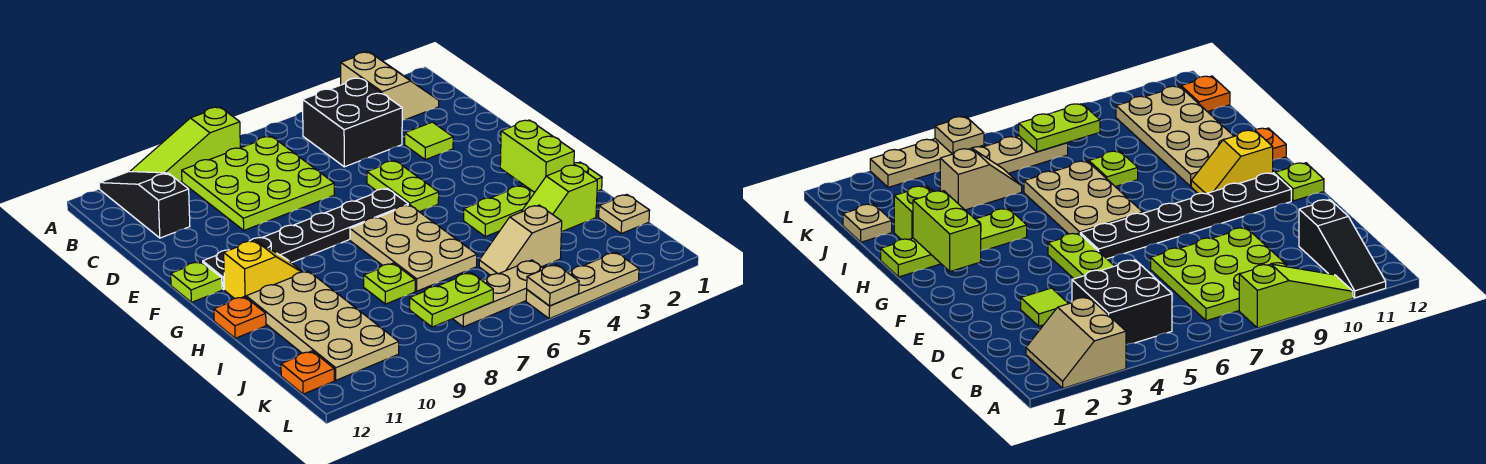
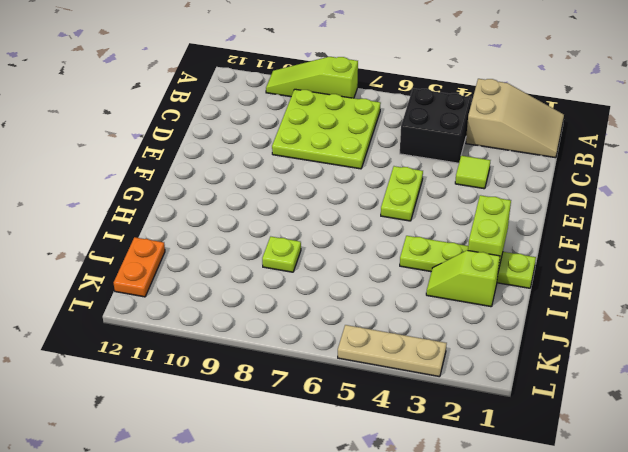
tan slope A1:B3 level 1 top 3 -> tan slope A2:B3 level 1 top 3
orange plate J12:K12 level 1 -> orange plate K12 level 1
none -> black slope A11:C11 level 1 top C
none -> black plate F6:F11 level 1
none -> lime plate F12 level 1

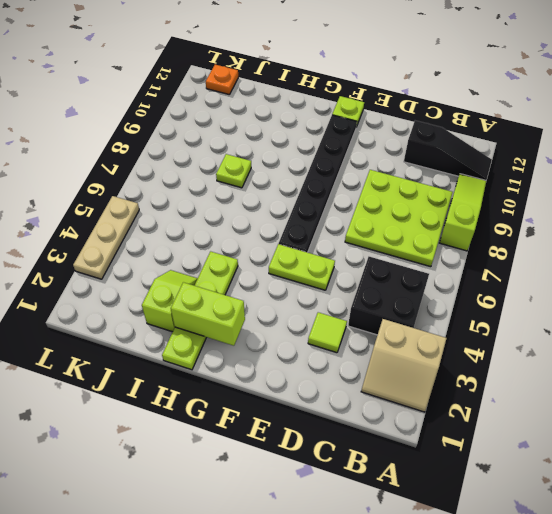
none -> tan plate G6:I7 level 1
none -> yellow slope G10:G11 level 1 top 11
none -> tan plate H10:K11 level 1

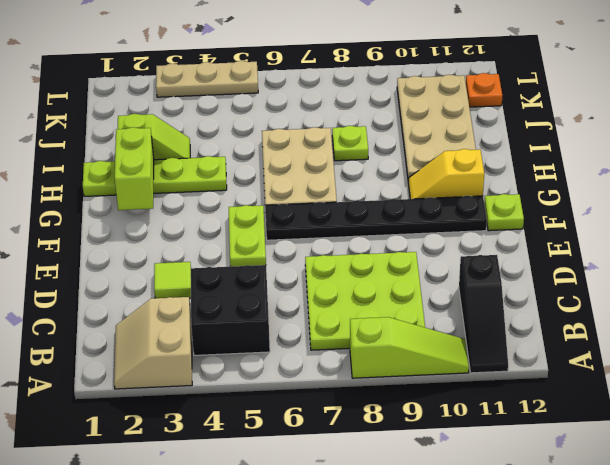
none -> orange plate H12 level 1
none -> tan plate J1 level 1
none -> tan slope J4:J5 level 1 top 4

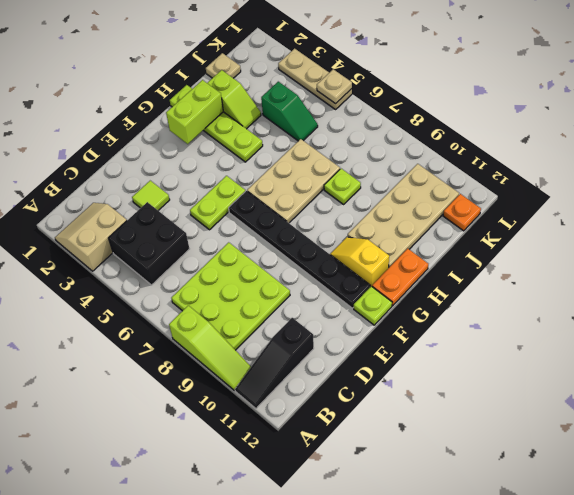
orange plate G12:H12 level 1 -> orange plate H12 level 1
green slope J4:J5 level 1 top 4 -> tan slope J4:J5 level 1 top 4
none -> tan plate K5:K7 level 1
none -> lime plate K7:K8 level 2

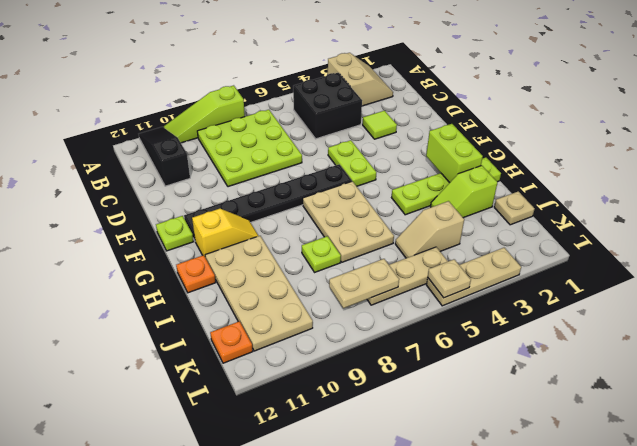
tan plate K7:K8 level 2 -> lime plate K7:K8 level 2

